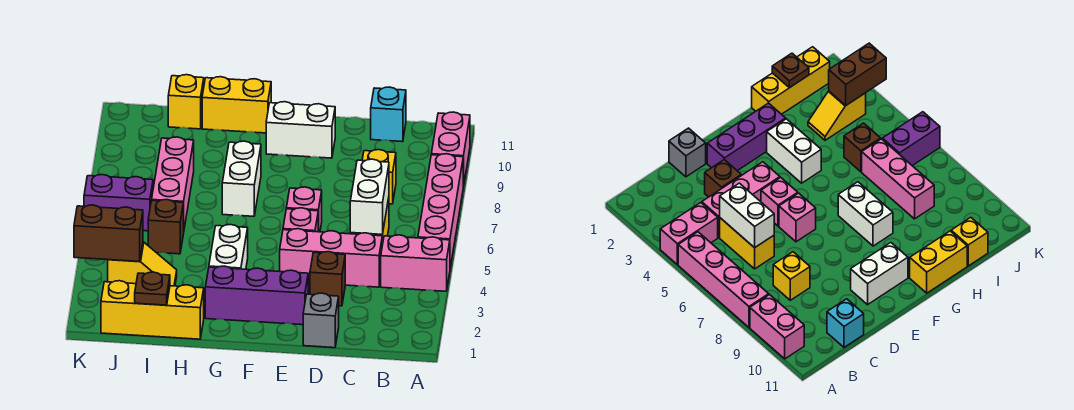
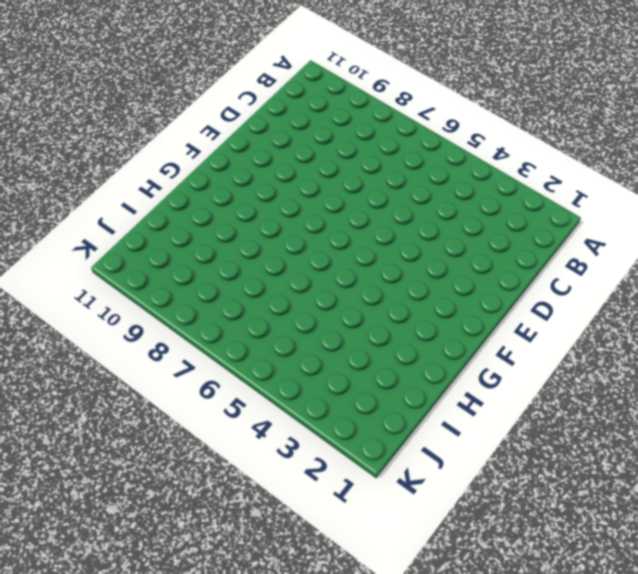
none -> pink brick A4:B4 level 1
none -> pink brick A5:A8 level 1
none -> pink brick A9:A10 level 1

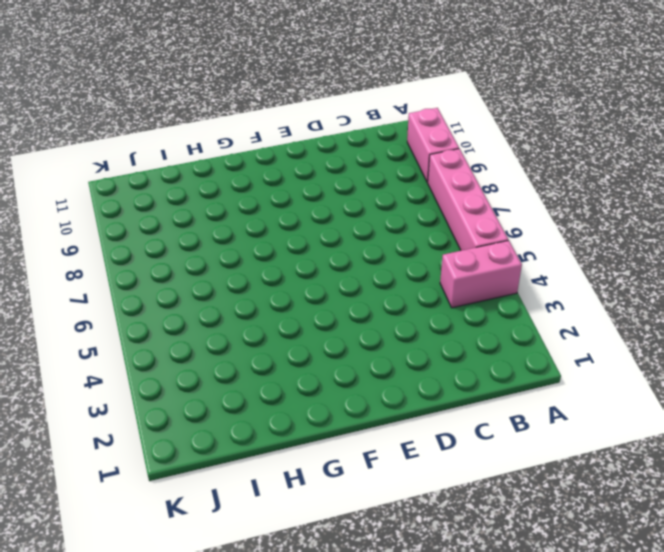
none -> pink brick C4:E4 level 1
none -> yellow brick C5:C6 level 1
none -> yellow brick C8 level 1

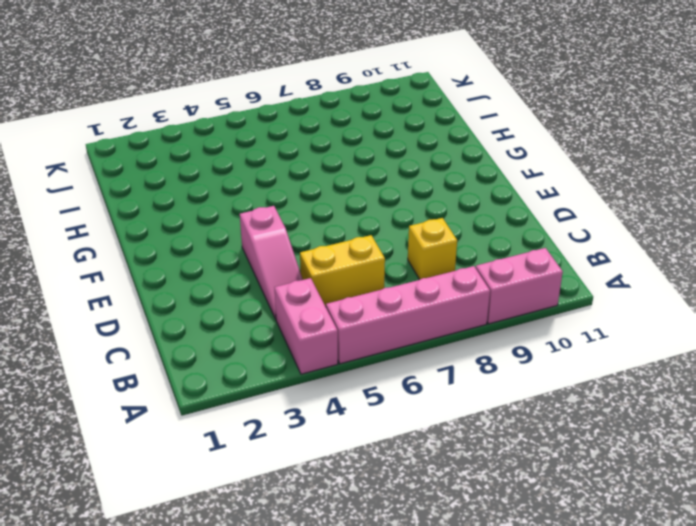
pink slope C4:E4 level 1 top E -> pink brick C4:E4 level 1
none -> cyan brick C11 level 1
none -> grey brick D1 level 1
none -> brown brick D3 level 1

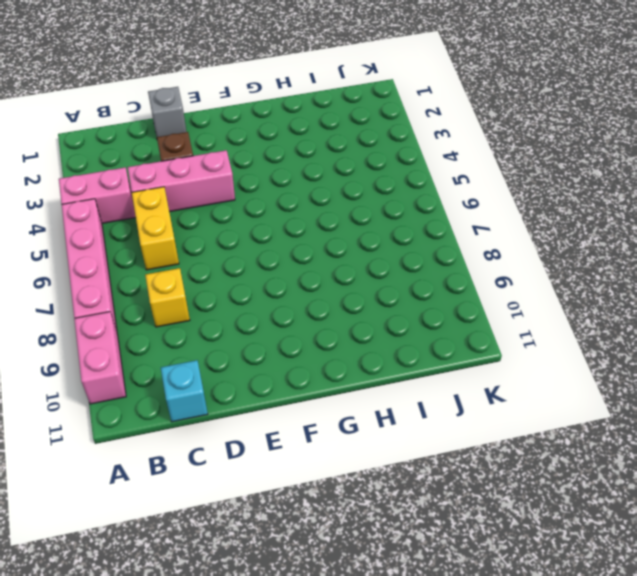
none -> purple brick E2:G2 level 1
none -> pink brick E5 level 1
none -> pink brick E6 level 1

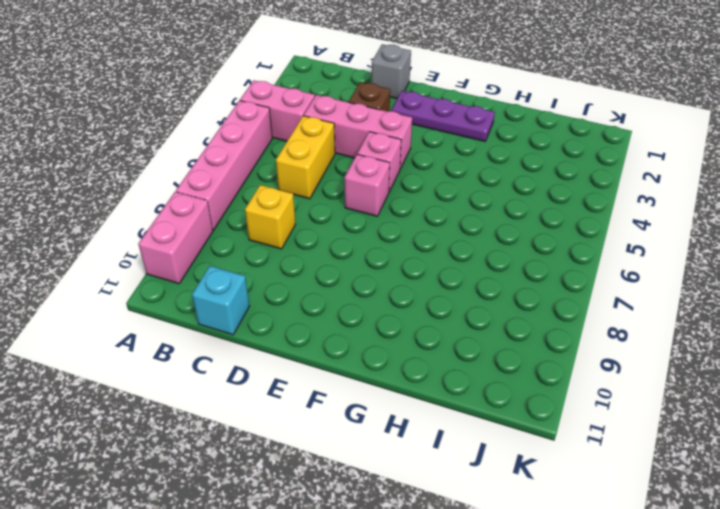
purple plate E2:G2 level 1 -> purple brick E2:G2 level 1
none -> white brick E10:F10 level 1
none -> white brick G3:G4 level 1
none -> white brick G7:G8 level 1

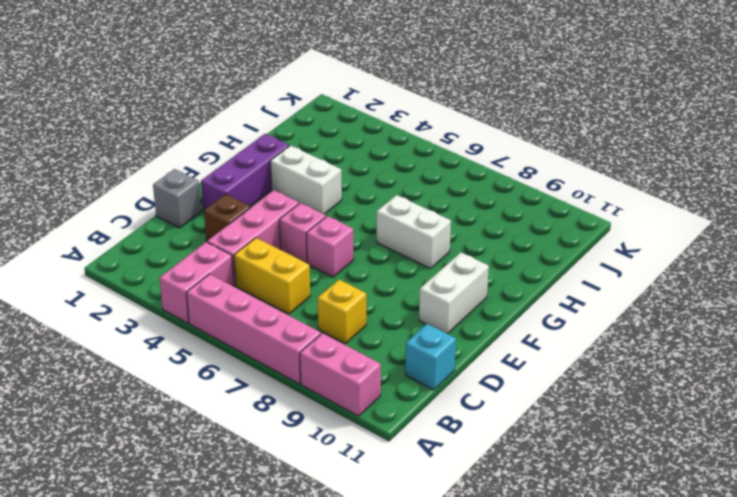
none -> yellow brick G11:H11 level 1
none -> yellow brick H1:J1 level 1
none -> yellow slope I3:J3 level 1 top J

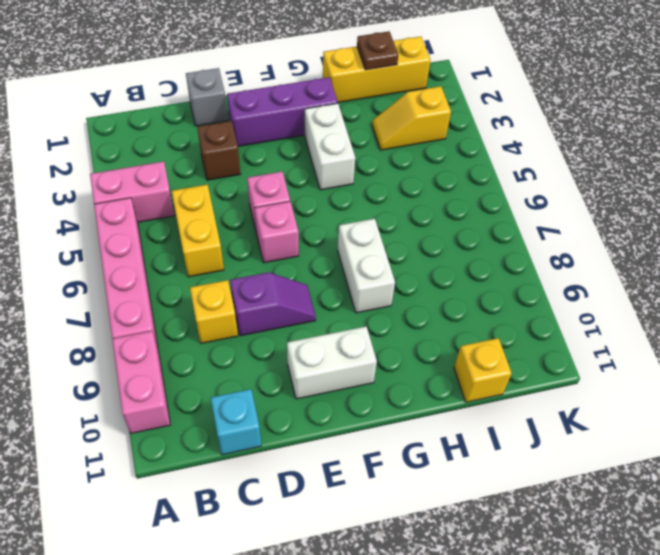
purple slope D8:E8 level 1 top D -> none
none -> pink brick C4:E4 level 1
none -> yellow brick G11:H11 level 1
none -> brown brick I5 level 1

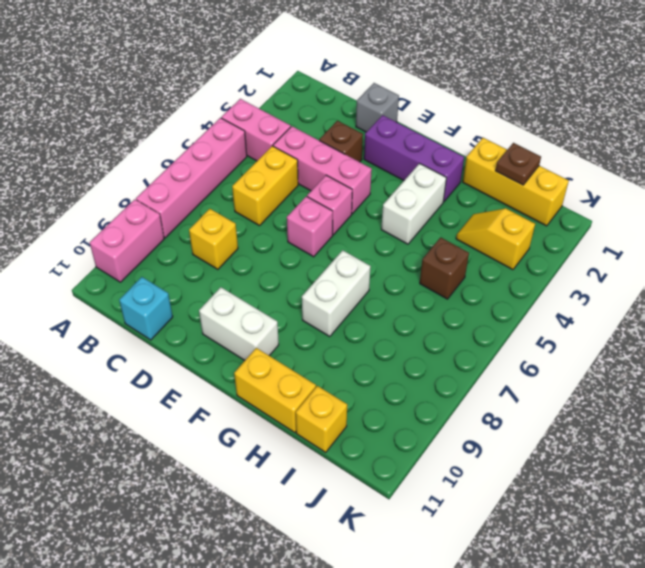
none -> pink brick I6:I8 level 1
none -> purple brick J6:K6 level 1
none -> white brick C5:C6 level 2

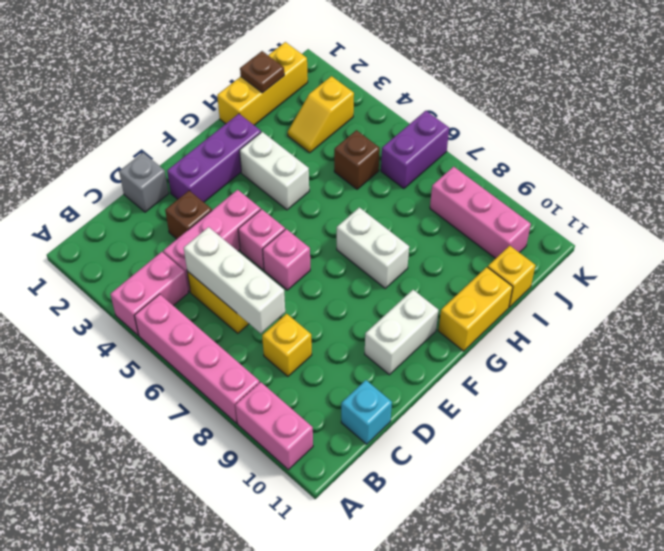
white brick C5:C7 level 2 -> white brick C5:C6 level 2
pink brick J8:J10 level 1 -> pink brick I6:I8 level 1
none -> brown brick J3:K3 level 2

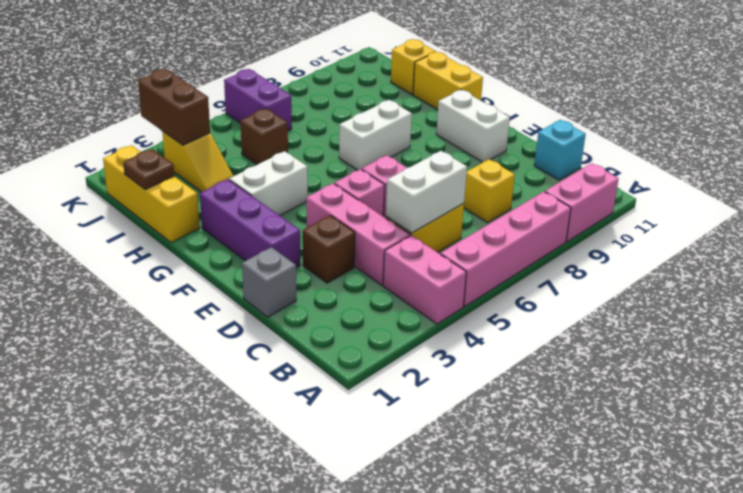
none -> pink brick I6:I8 level 1

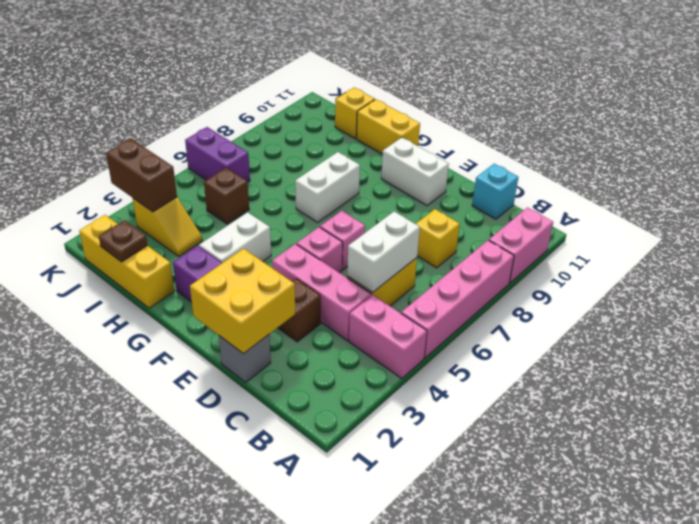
yellow brick D1:E2 level 2 -> none
none -> pink brick I6:I8 level 1

